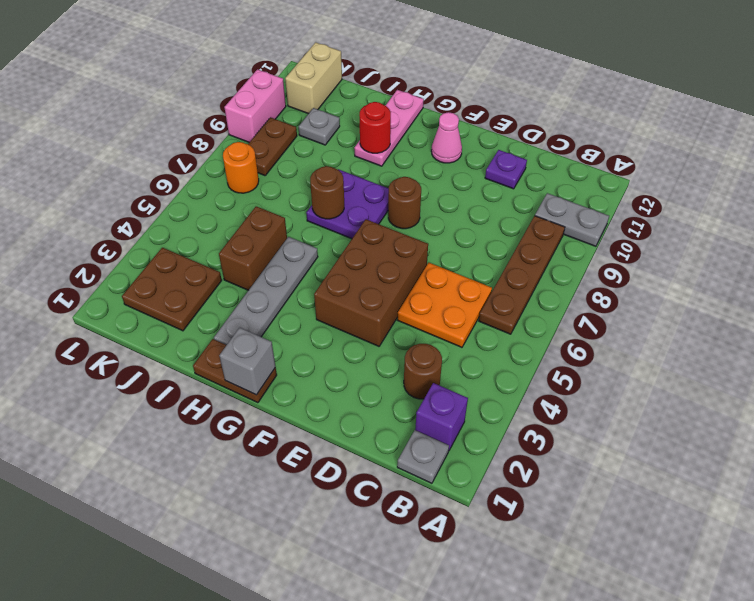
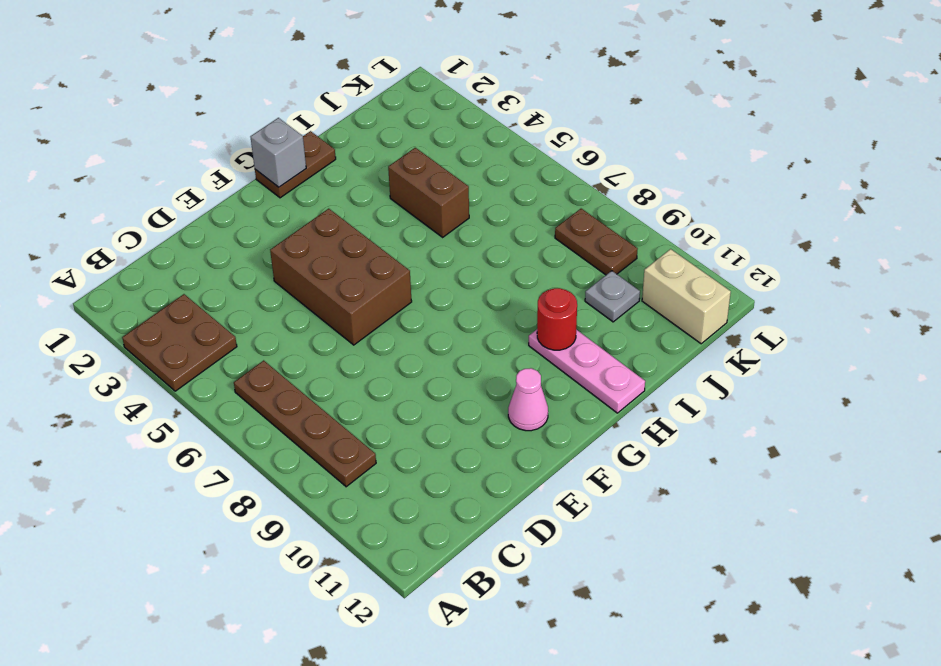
brown plate A3:B4 level 1 -> brown plate J2:K3 level 1
none -> grey plate A10:B10 level 1
none -> grey plate B1 level 1
none -> purple brick B2 level 1

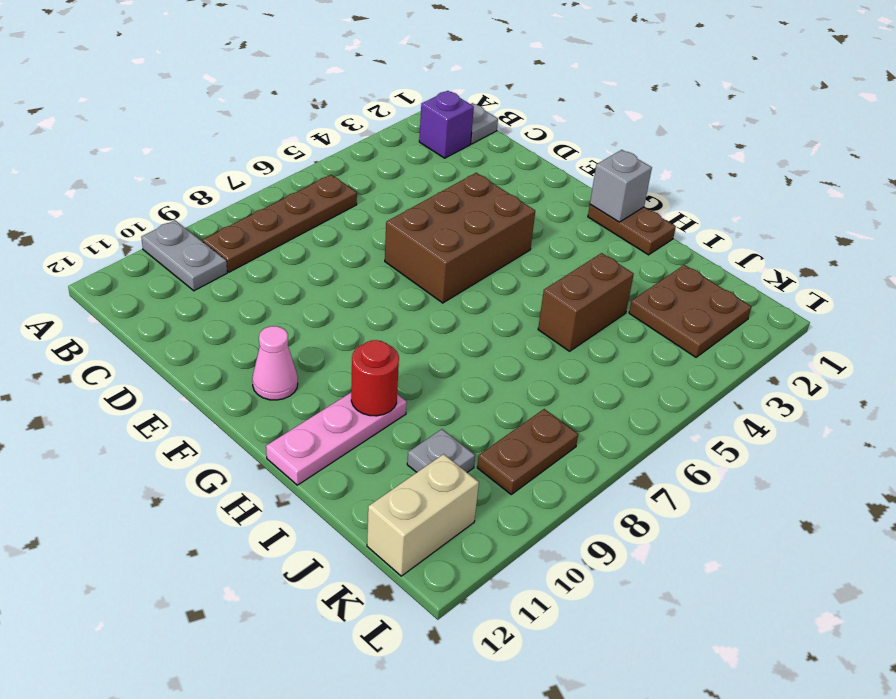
none -> brown round brick C3 level 1
none -> orange plate C5:D6 level 1
none -> purple plate D11 level 1

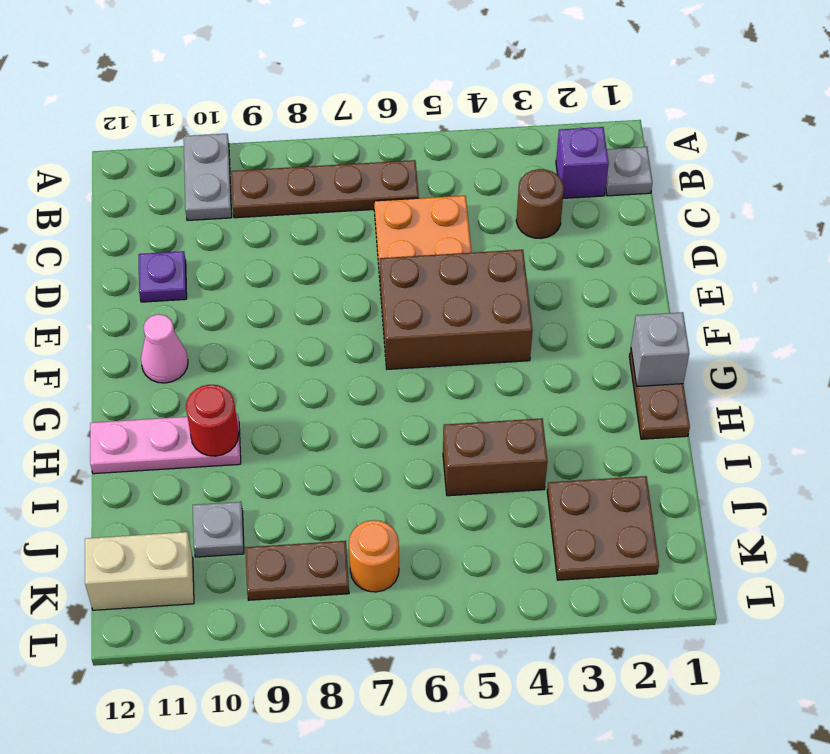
none -> brown round brick F8 level 1
none -> purple plate G7:H8 level 1
none -> grey plate H2:H5 level 1

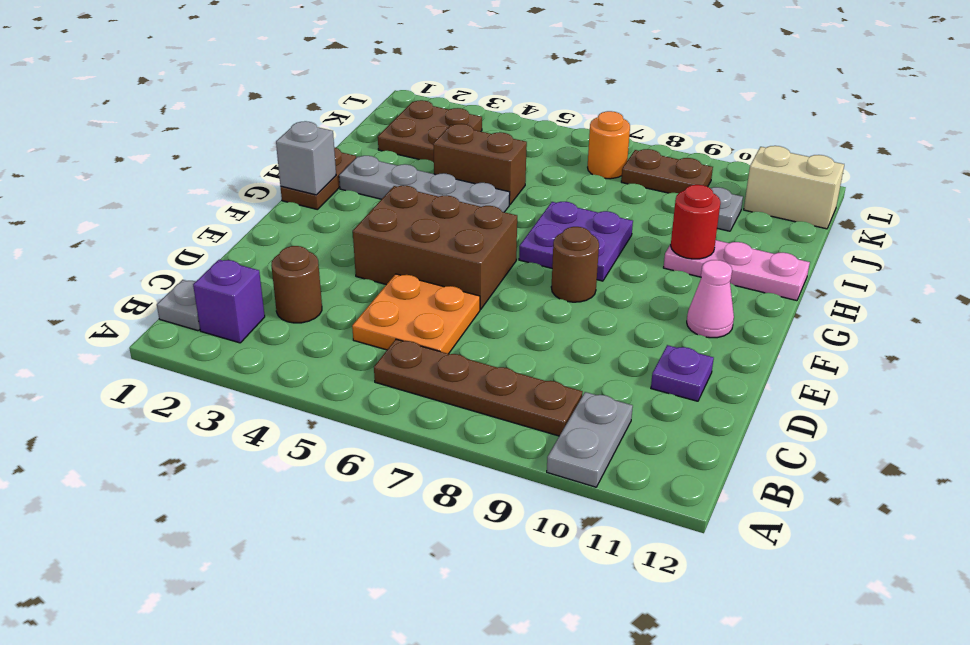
none -> pink brick L9:L10 level 1
none -> brown round brick H7 level 2

